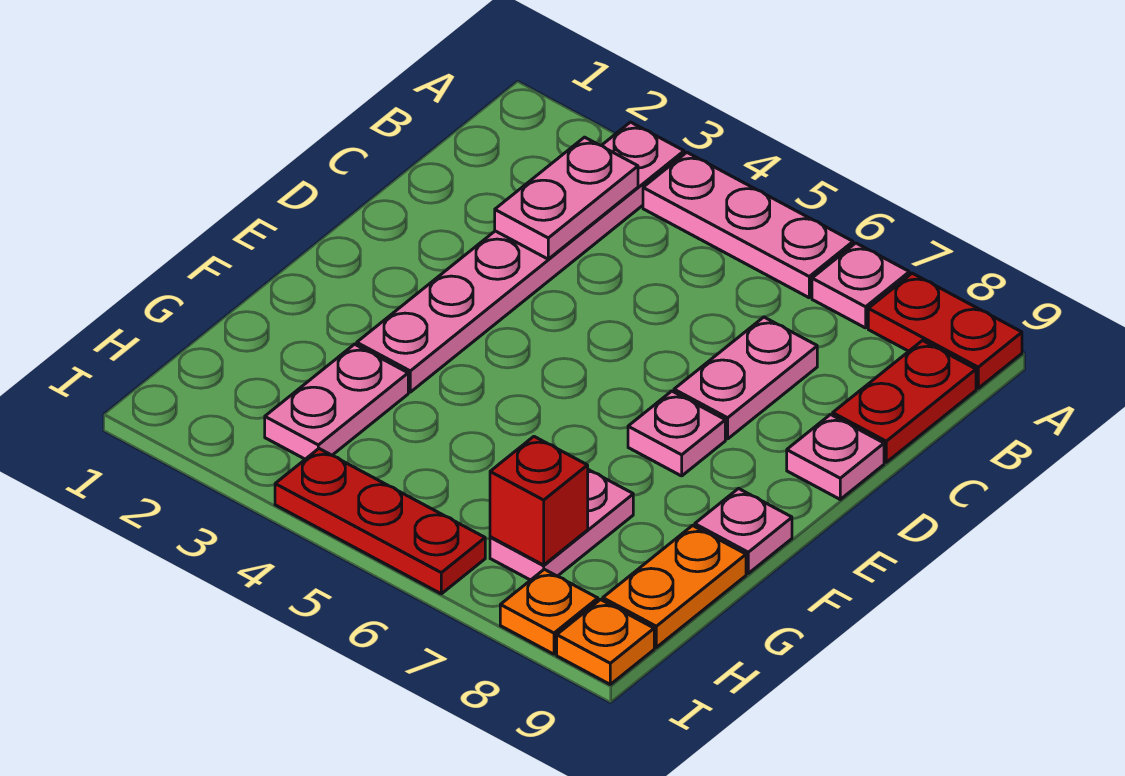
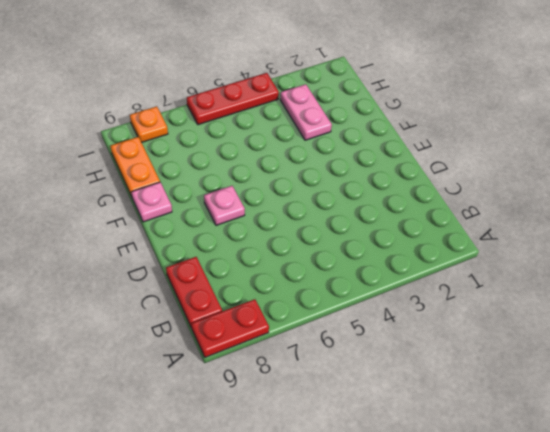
none -> pink plate A3:F3 level 1
none -> pink plate A4:A6 level 1
none -> pink plate A7 level 1

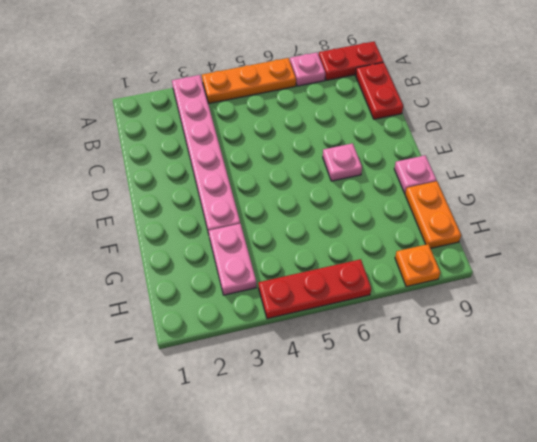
orange plate A4:A6 level 1 -> pink plate A4:A6 level 1
none -> pink plate C7:D7 level 1
none -> pink plate D9 level 1
none -> pink plate G7:H7 level 1

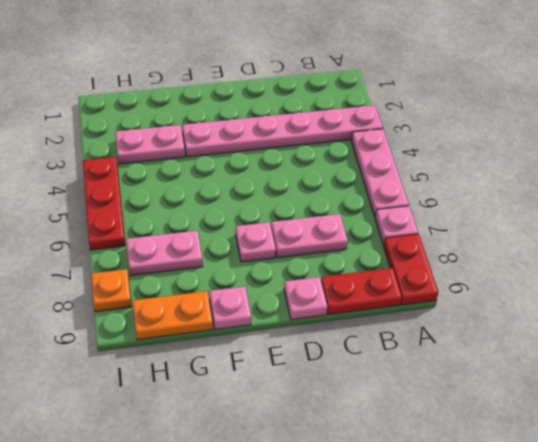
none -> orange plate I9 level 1
none -> pink plate B3:C3 level 2
none -> red brick H7 level 2

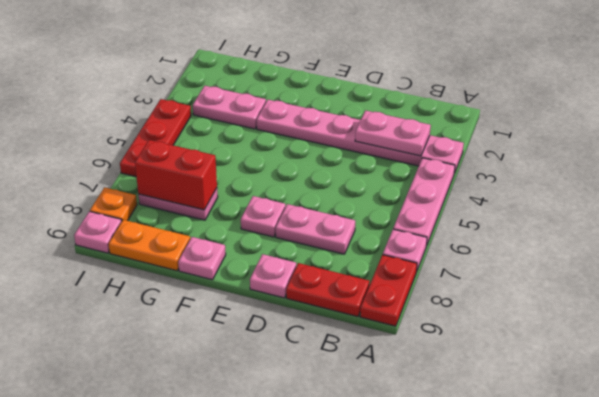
red brick G7:H7 level 2 -> red brick H7 level 2
pink plate I9 level 1 -> orange plate I9 level 1

